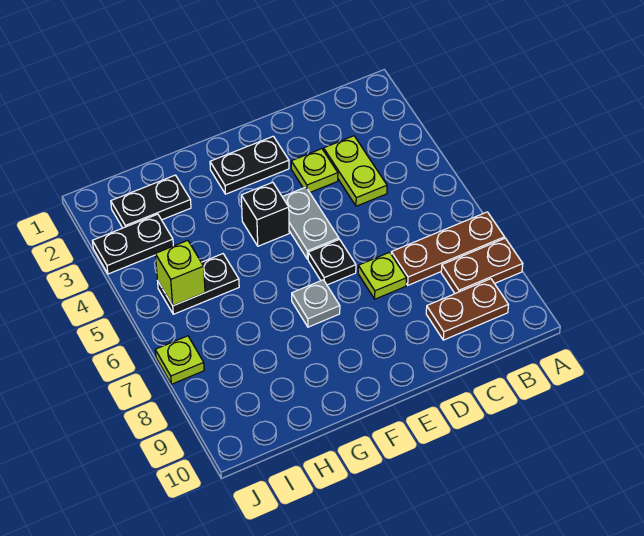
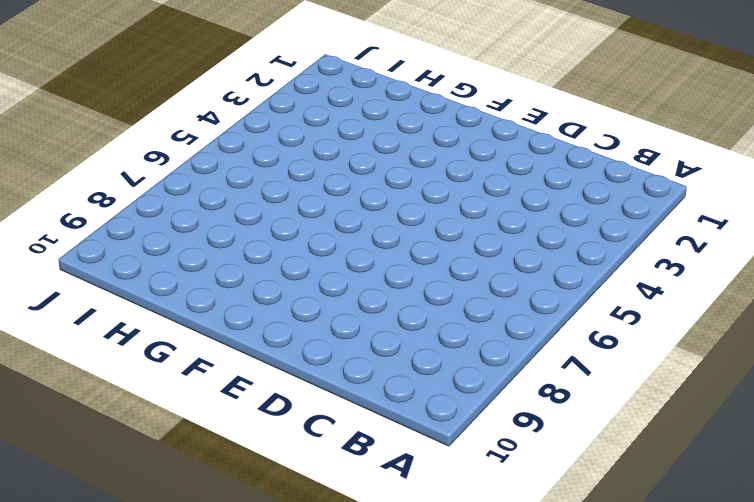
none -> brown plate A7:C7 level 1
none -> brown plate A8:B8 level 1
none -> brown plate B9:C9 level 1

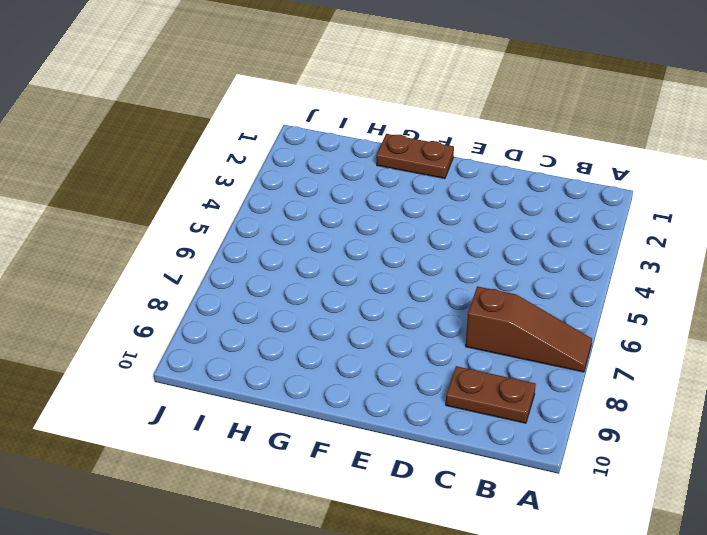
brown slope A7:C7 level 1 top C -> brown plate A7:C7 level 1
brown plate F1:G1 level 1 -> brown plate A8:B8 level 1
none -> lime plate C3:C4 level 1
none -> lime plate D3 level 1
none -> lime plate D7 level 1

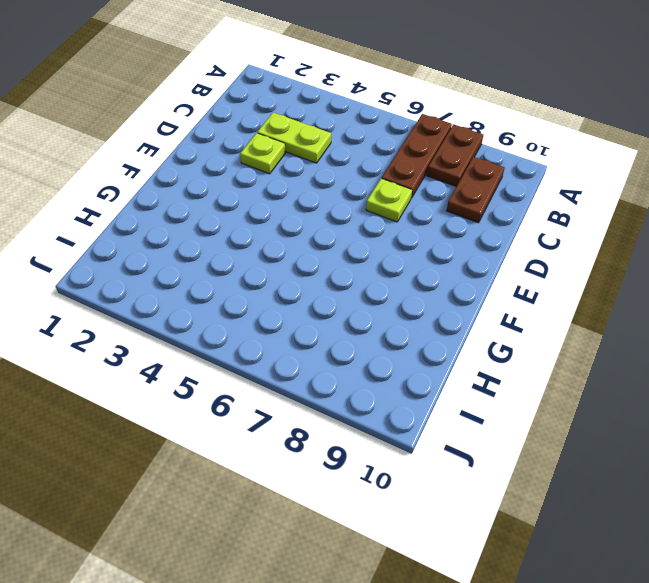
none -> black plate E2:F2 level 1
none -> grey plate E4:E5 level 1
none -> black plate E6 level 1

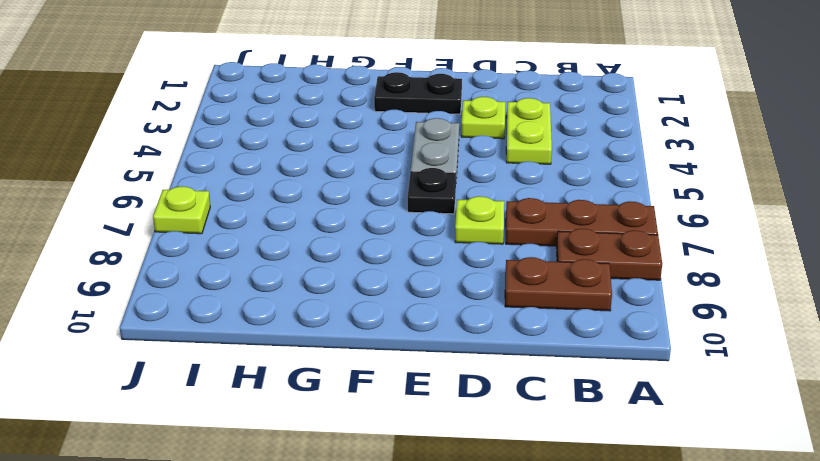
none -> black brick F4 level 1
none -> grey plate F7 level 1
none -> black plate H2:I2 level 1

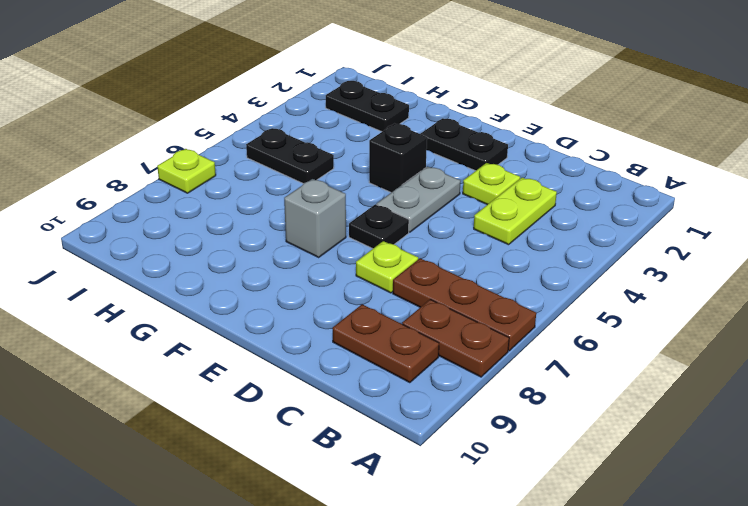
grey brick F7 level 1 -> grey plate F7 level 1
none -> black plate I3:J3 level 1
none -> lime brick I5 level 2

